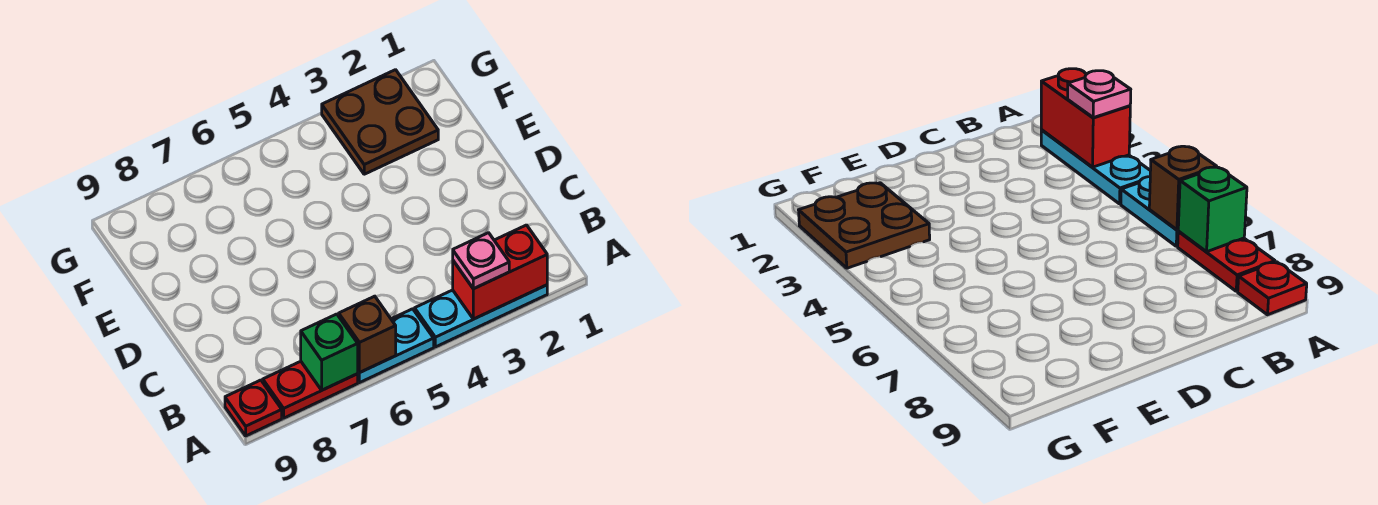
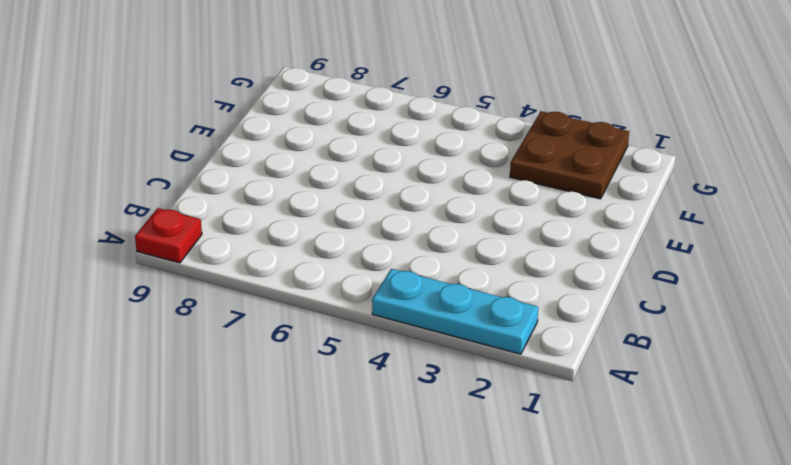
none -> cyan plate A5:A6 level 1
none -> red plate A7:A8 level 1

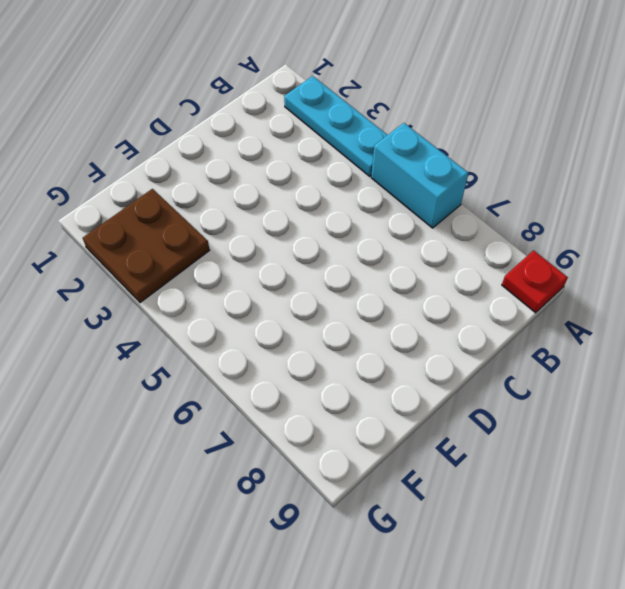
cyan brick A5:A6 level 1 -> cyan plate A5:A6 level 1
none -> red plate A7:A8 level 1
none -> red brick A2:A3 level 2

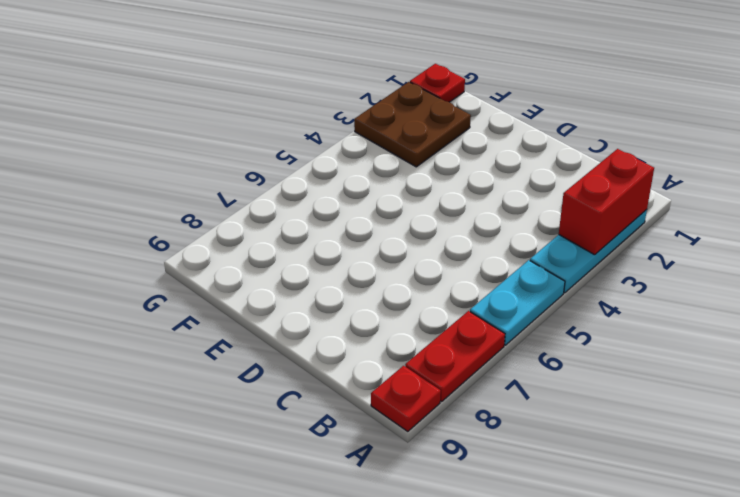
red plate G1 level 1 -> none
none -> brown brick A6 level 2
none -> green brick A7 level 2

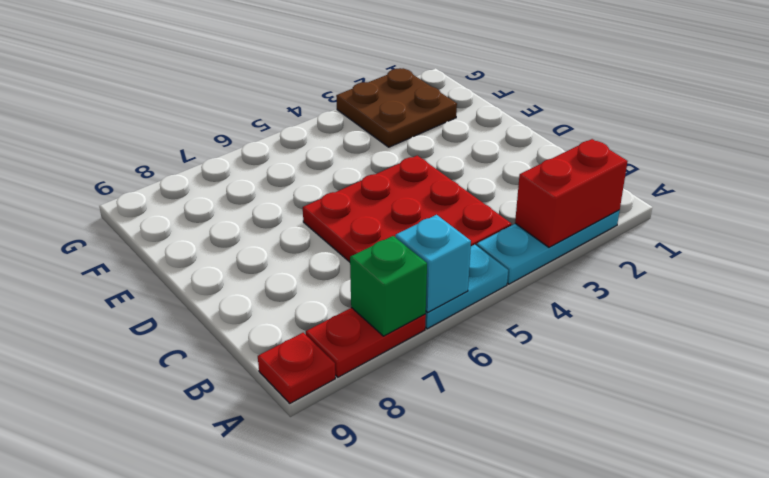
cyan brick A6 level 2 -> brown brick A6 level 2
red plate B4:D6 level 1 -> none
none -> pink plate A3 level 3

